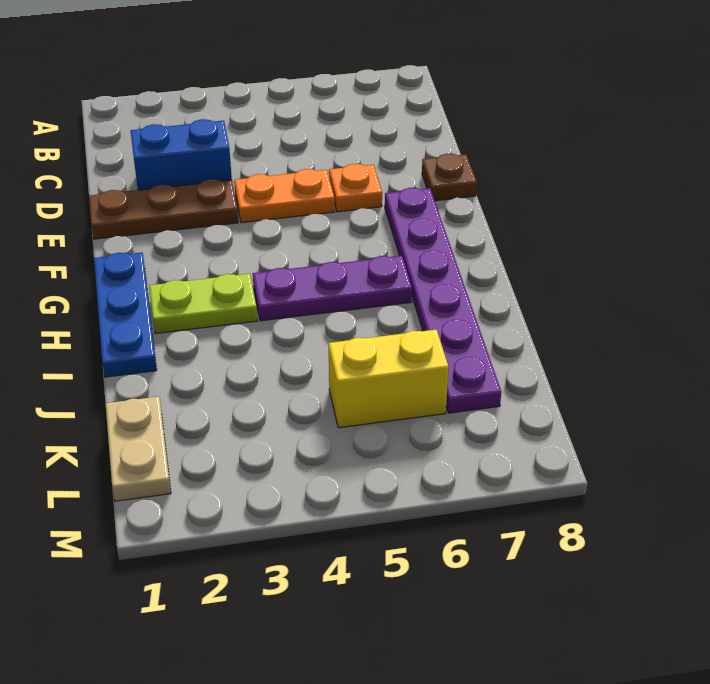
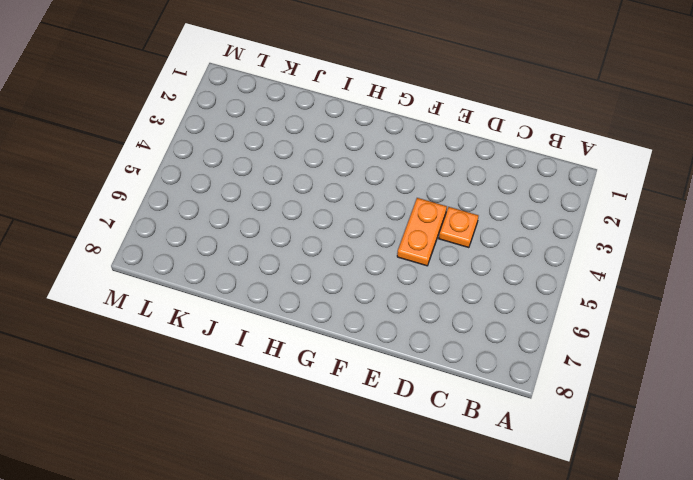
orange plate D4 level 1 -> orange plate E6 level 1
none -> blue brick D2:D3 level 1
none -> brown plate E1:E3 level 1

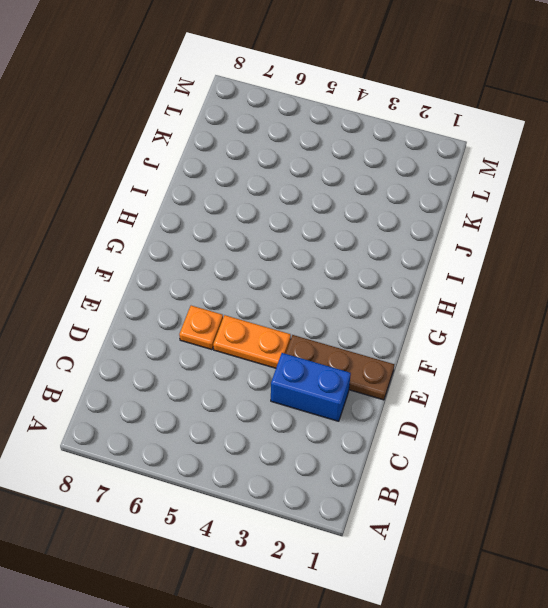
none -> brown plate E8 level 1
none -> purple plate F7:K7 level 1

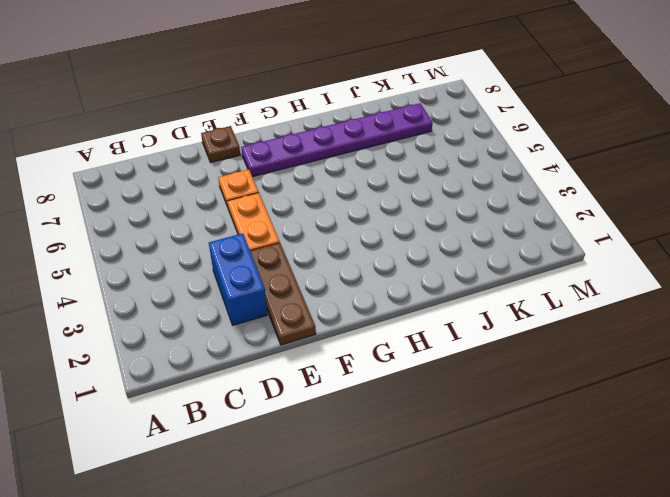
none -> blue plate G1:I1 level 1
none -> lime plate H2:H3 level 1

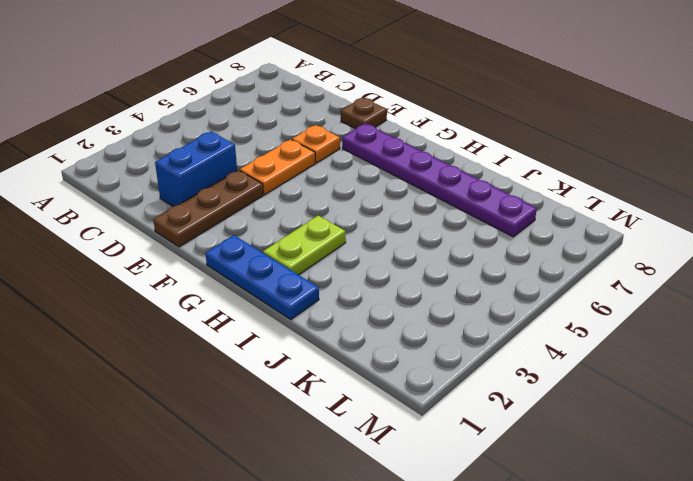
none -> purple plate H4:H6 level 1
none -> tan plate K1:L1 level 1

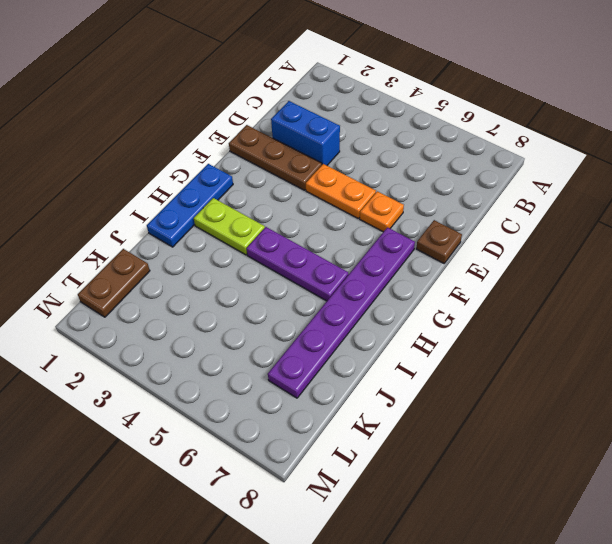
brown plate K1:L1 level 1 -> tan plate K1:L1 level 1
none -> yellow brick K5:K6 level 1

